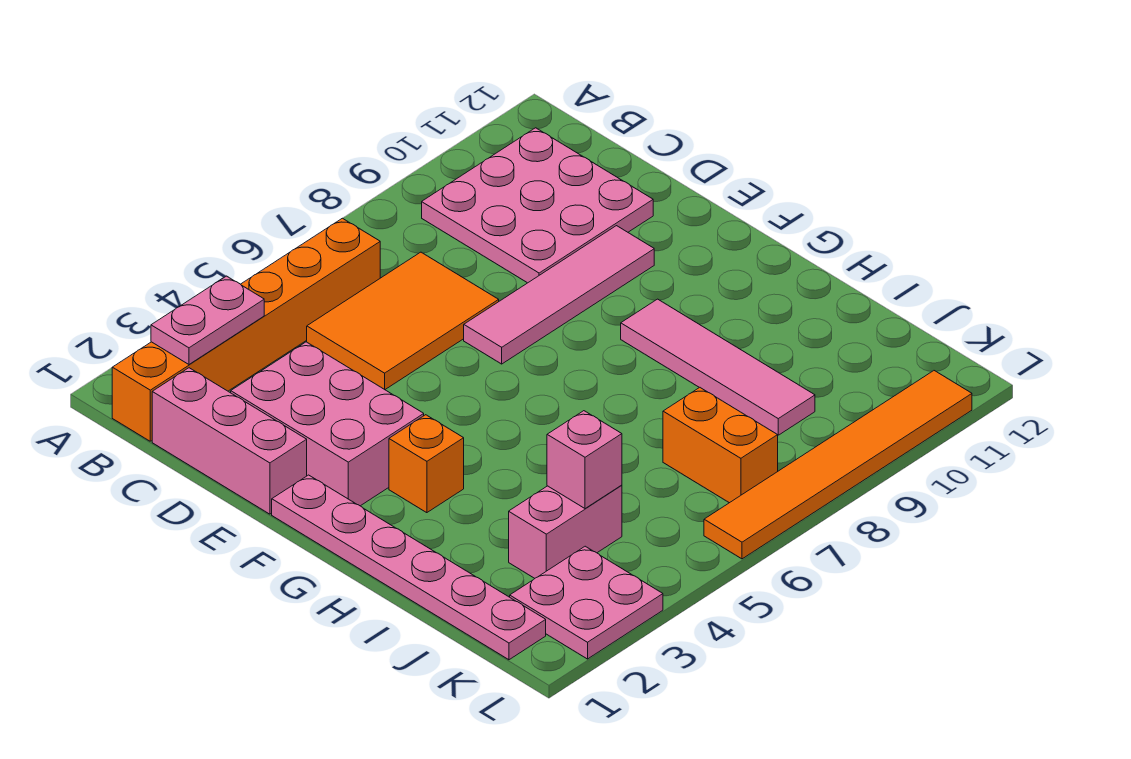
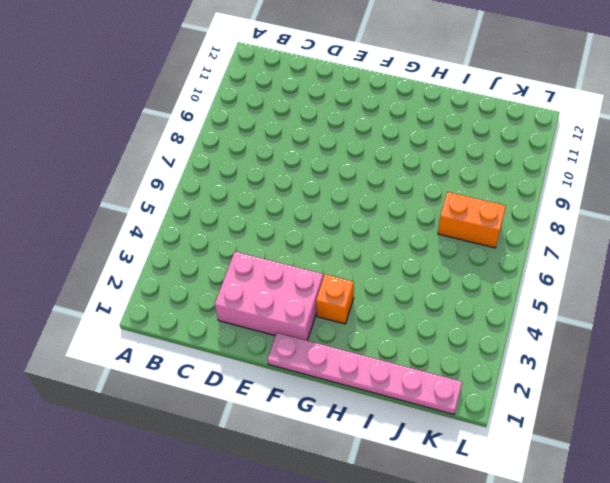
none -> orange brick B1:B6 level 1
none -> pink plate B9:D11 level 1
none -> pink brick C1:E1 level 1

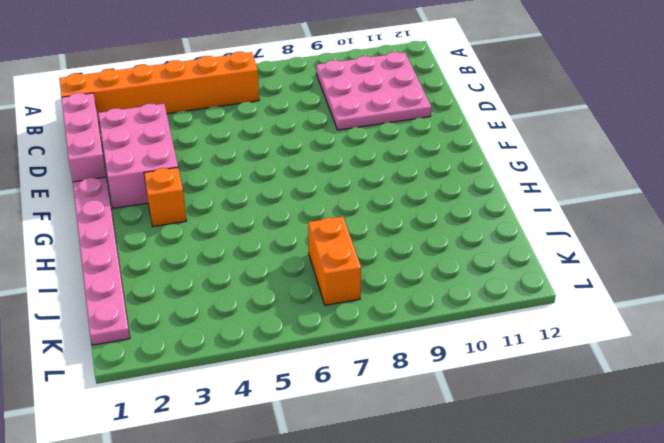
none -> orange tile C5:D7 level 1
none -> pink tile E7:E10 level 1
none -> pink tile G9:J9 level 1

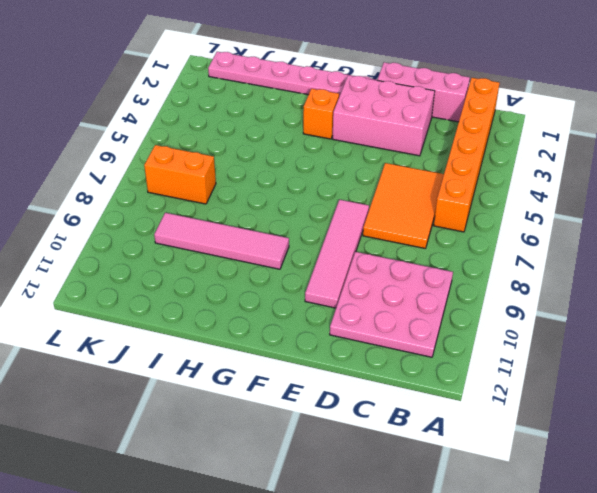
none -> pink brick J3:J4 level 1
none -> pink plate K2:L3 level 1
none -> orange tile L6:L11 level 1

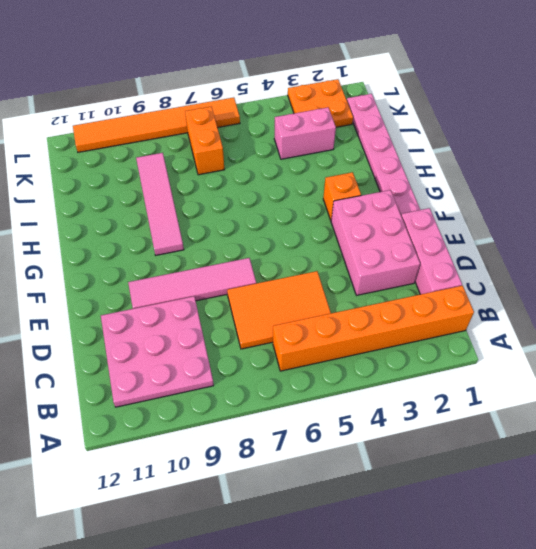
orange plate K2:L3 level 1 -> pink plate K2:L3 level 1
none -> pink plate B2:B3 level 2
none -> pink brick J4 level 2

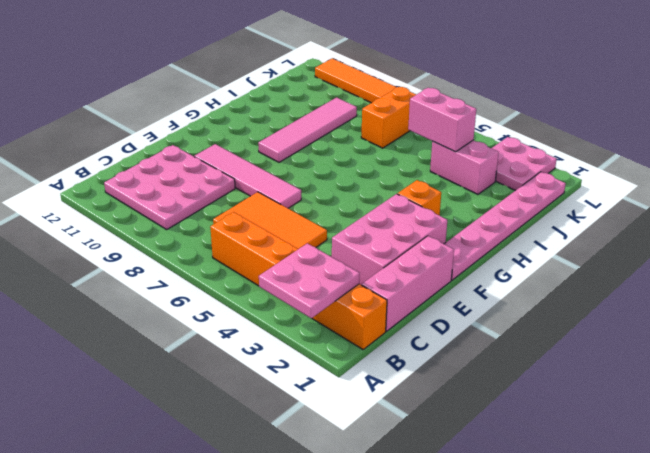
pink plate A2:B3 level 2 -> pink plate B2:B3 level 2
pink brick J4:J5 level 2 -> pink brick J4 level 2

